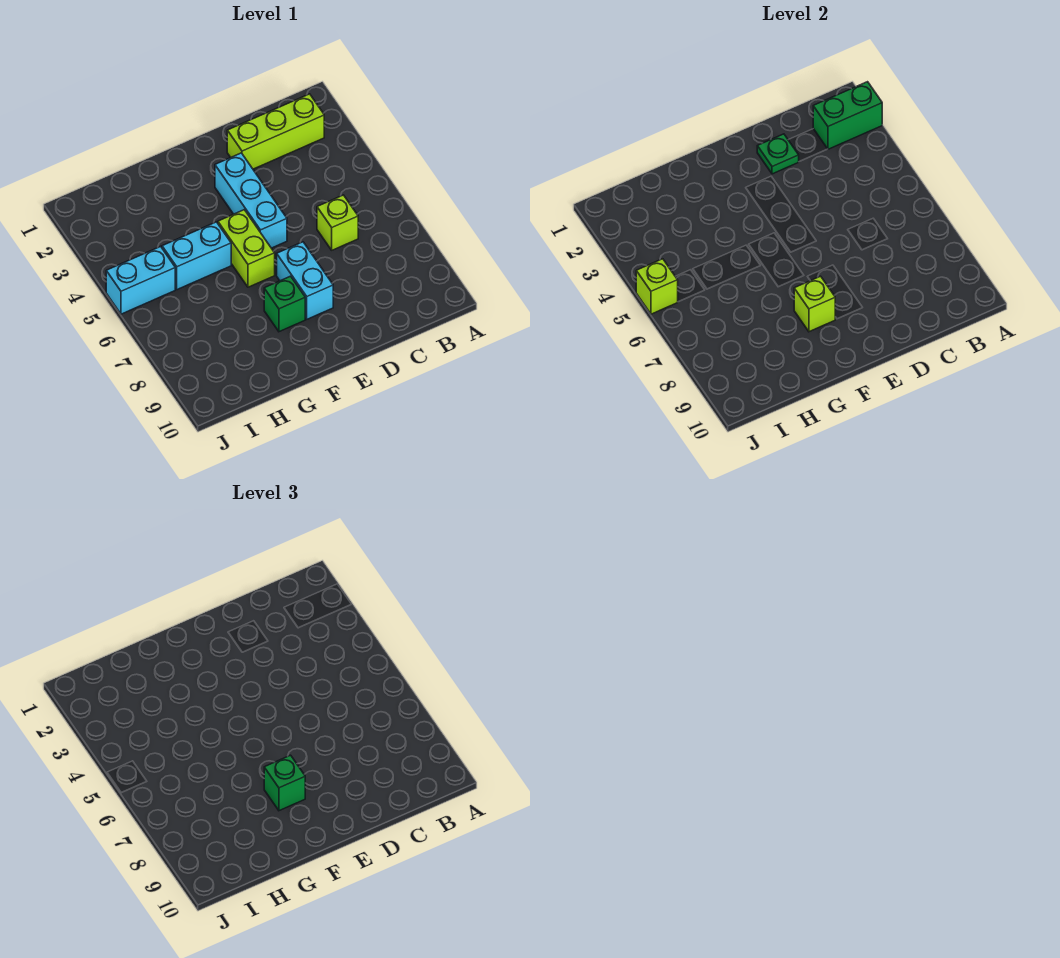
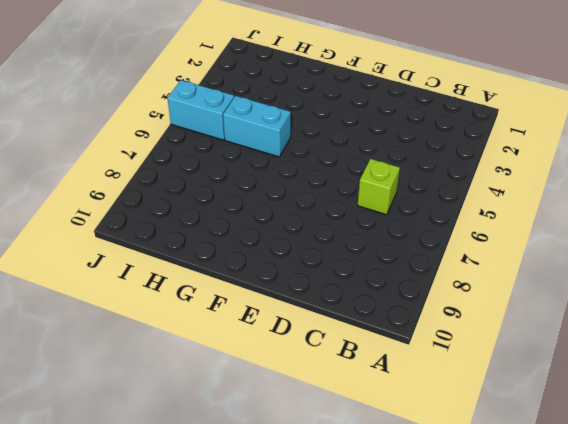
none -> lime brick B2:D2 level 1
none -> cyan brick E3:E5 level 1
none -> cyan brick E7:E8 level 1

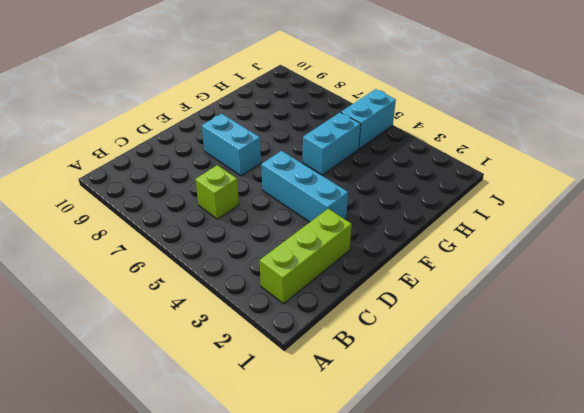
none -> lime brick F5:F6 level 1
none -> green brick F8 level 1
none -> green brick A2:B2 level 2

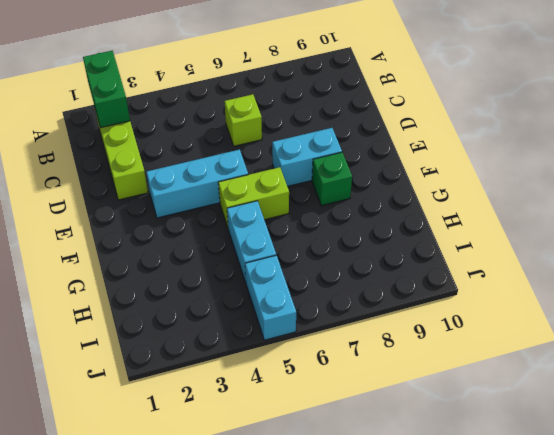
none -> green plate D2 level 2
none -> lime brick F8 level 2
none -> lime brick J5 level 2

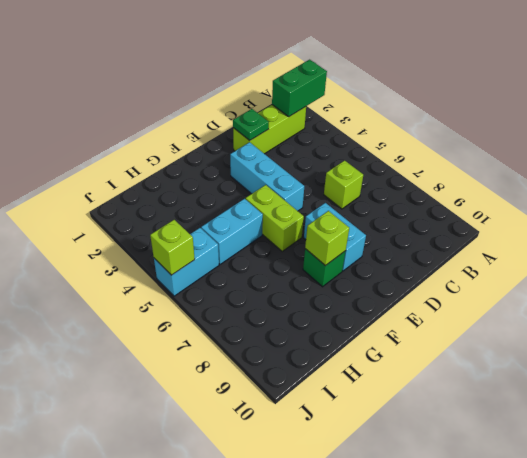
none -> green brick F8 level 3

